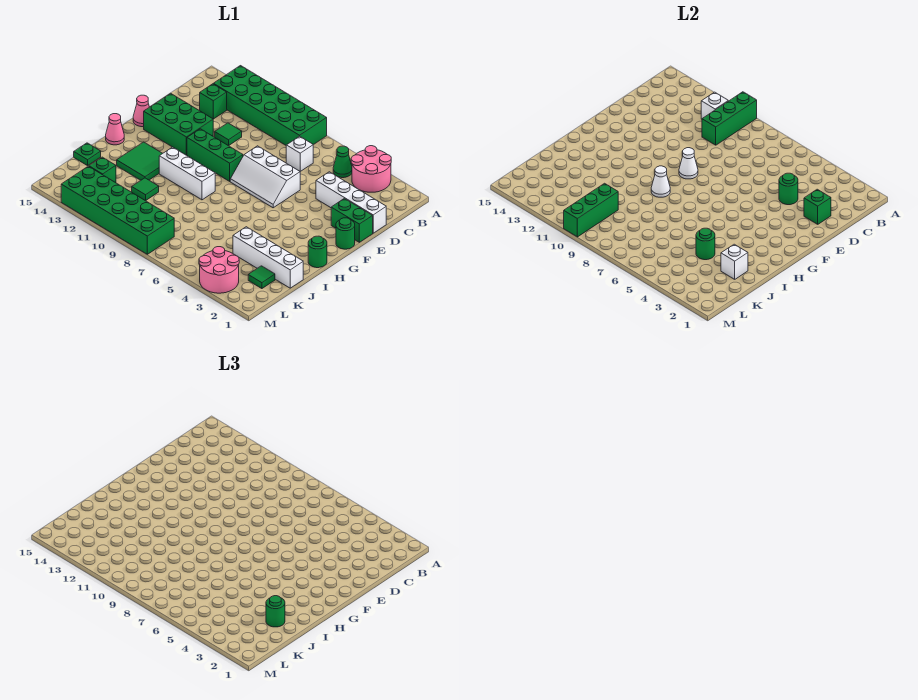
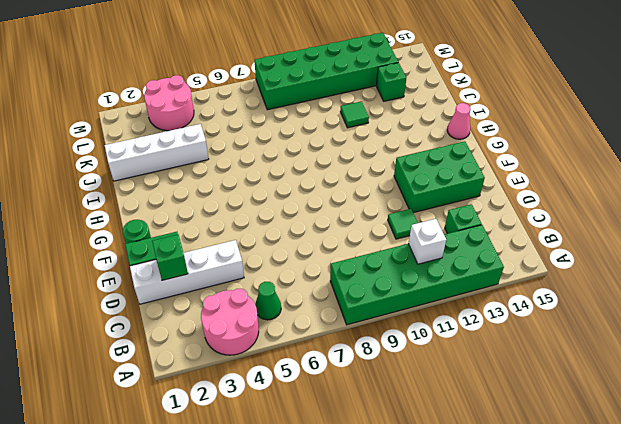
none -> white brick C7 level 1
none -> white slope E6:F8 level 1 top E
none -> green brick F9:F11 level 1
none -> pink cone F15 level 1

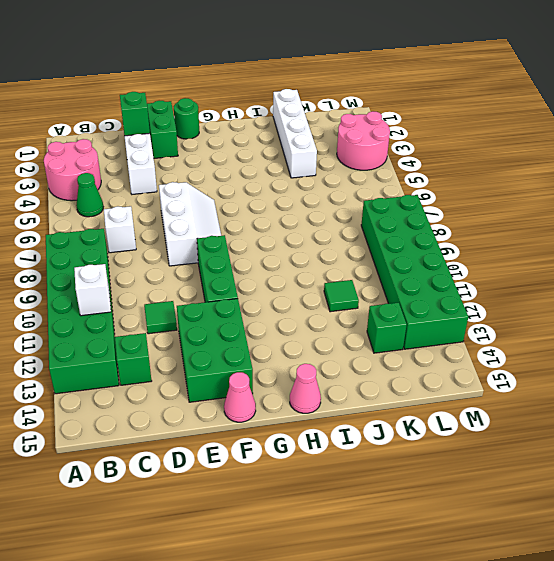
none -> green round brick H1 level 1
none -> white brick H9:H11 level 1
none -> green tile H12:I13 level 1
none -> green plate J15 level 1

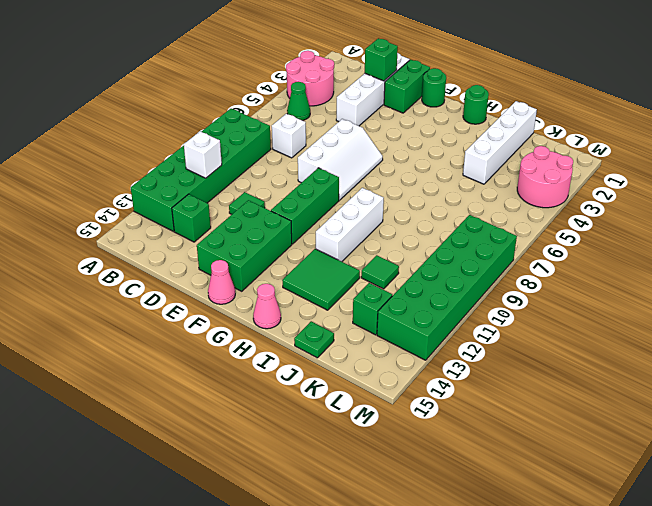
none -> green tile K2 level 1
none -> green brick A10:C10 level 2
none -> green round brick D4 level 2
none -> white cone F9 level 2

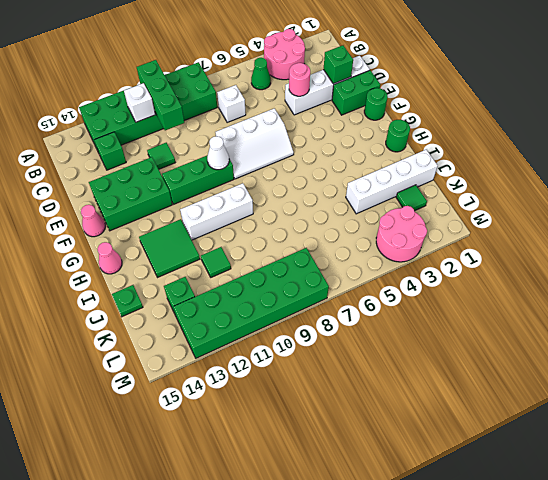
pink round brick D4 level 2 -> green round brick D4 level 2
none -> white cone H9 level 2
none -> white brick J2 level 2
none -> green round brick J4 level 2
none -> green brick K10:M10 level 2

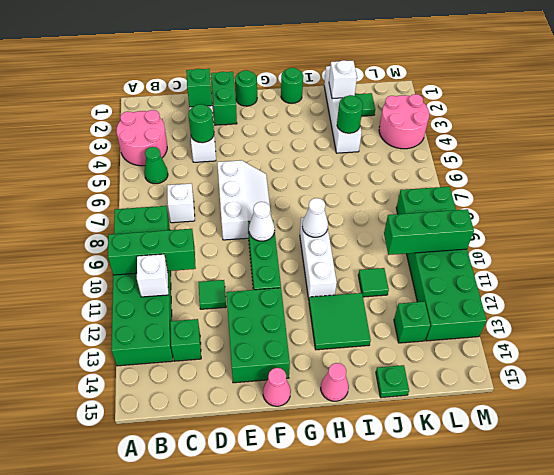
none -> green round brick J2 level 3

